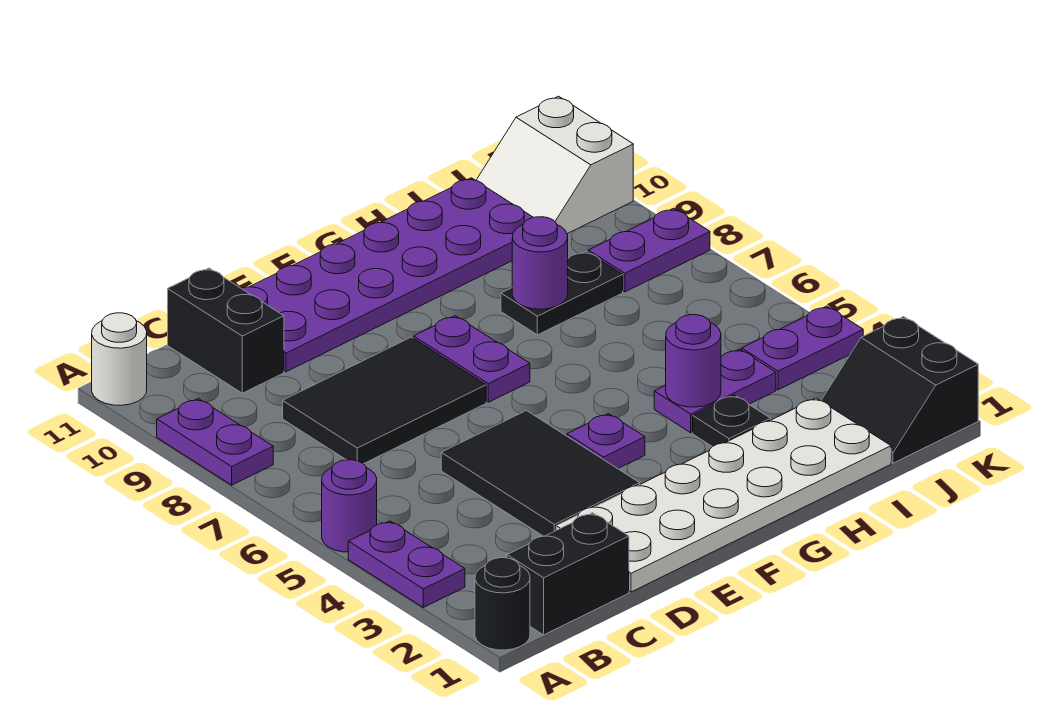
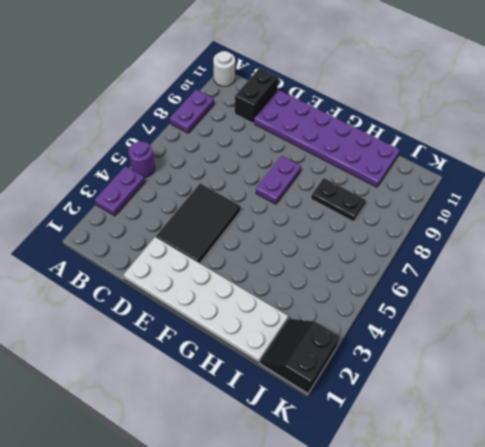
none -> black round brick A1 level 1
none -> black brick B1:C1 level 1
none -> black tile C7:E8 level 1

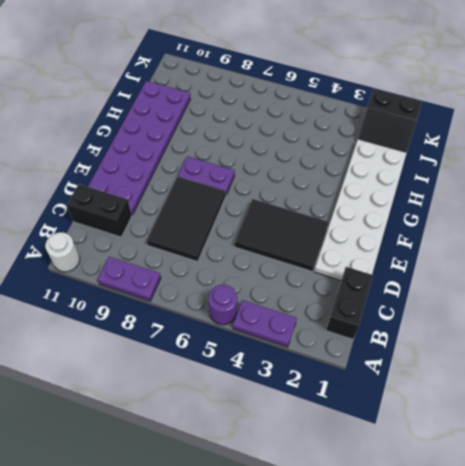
none -> black round brick A1 level 1
none -> purple plate F4 level 1
none -> black plate H3 level 1

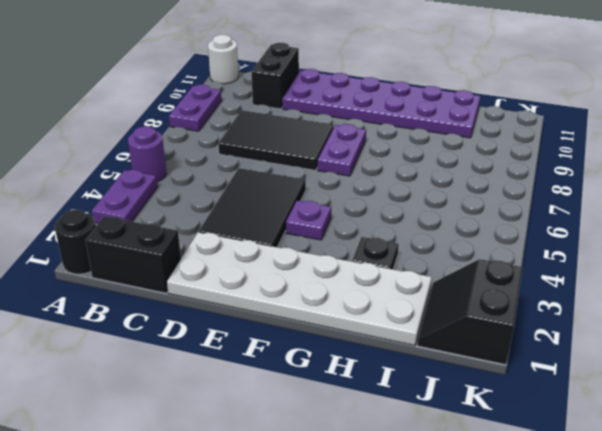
none -> purple plate H4:I4 level 1
none -> black plate H8:I8 level 1
none -> purple plate J4:K4 level 1

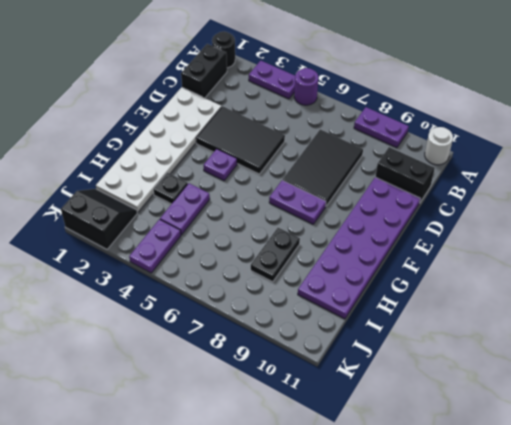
none -> purple plate J8:K8 level 1
none -> white slope J10:K11 level 1 top K
none -> purple round brick H4 level 2

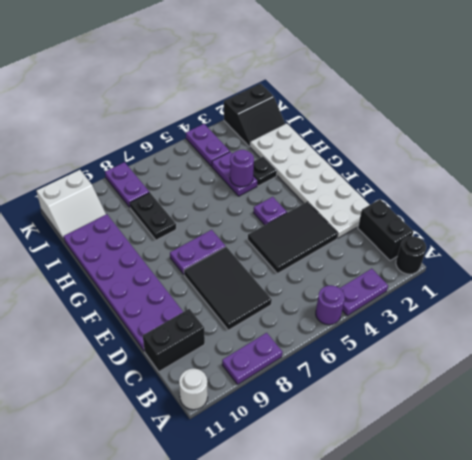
none -> purple round brick H8 level 2

